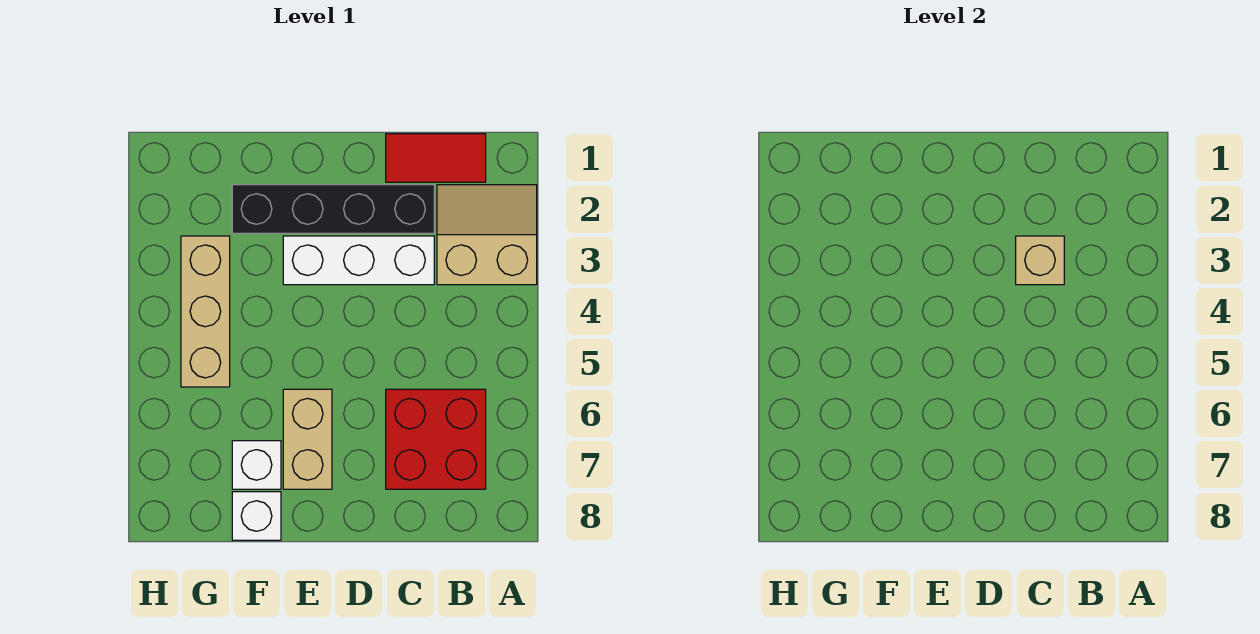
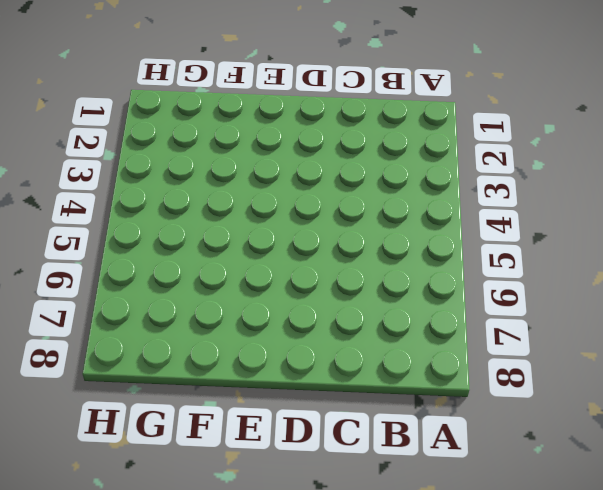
none -> tan slope A2:B3 level 1 top 3
none -> red tile B1:C1 level 1

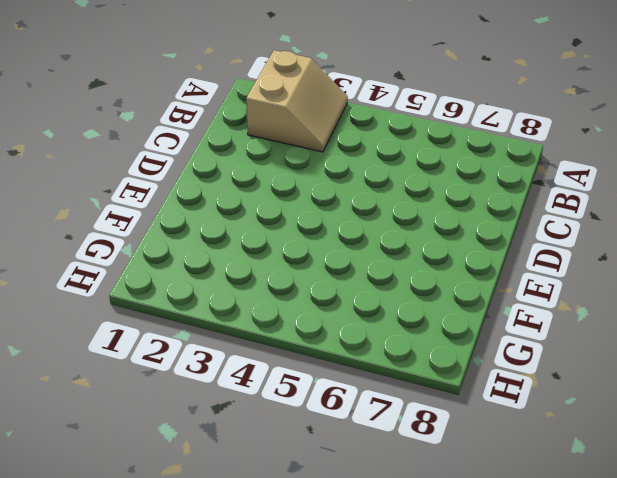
tan slope A2:B3 level 1 top 2 -> tan slope A2:B3 level 1 top 3
none -> red tile B1:C1 level 1
none -> red brick B6:C7 level 1

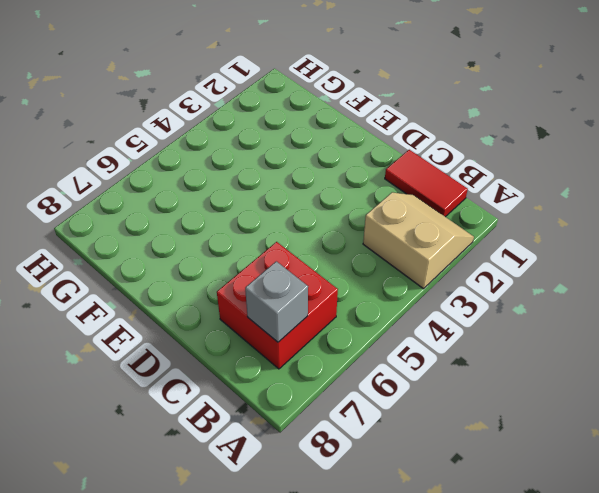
grey brick B7 level 2 -> none
none -> black brick C2:F2 level 1
none -> white brick C3:E3 level 1

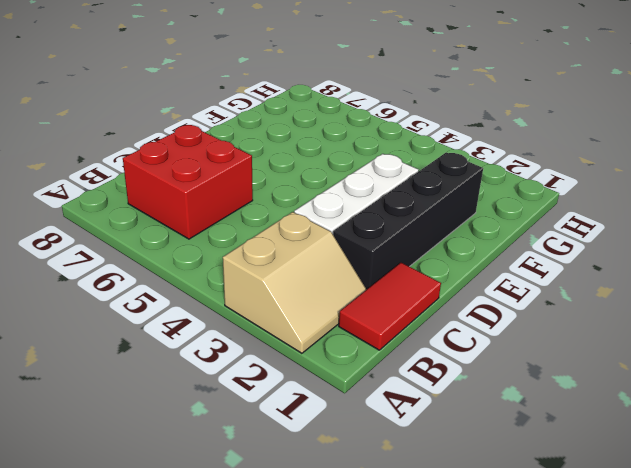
none -> tan brick E6:E7 level 1
none -> white brick F7 level 1

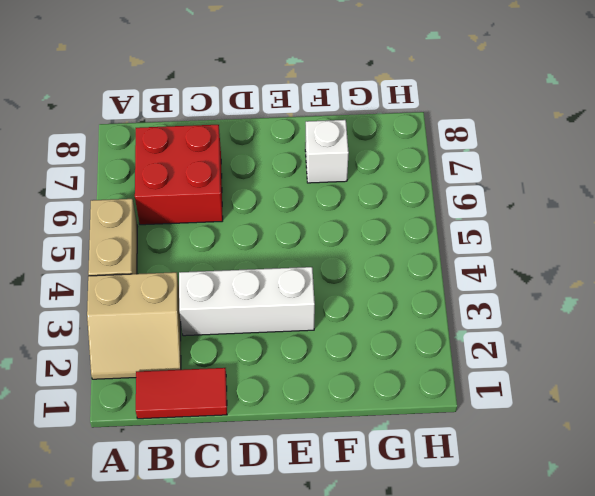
tan brick A4:A5 level 1 -> tan brick E6:E7 level 1
none -> black brick C2:F2 level 1
none -> white brick F8 level 1

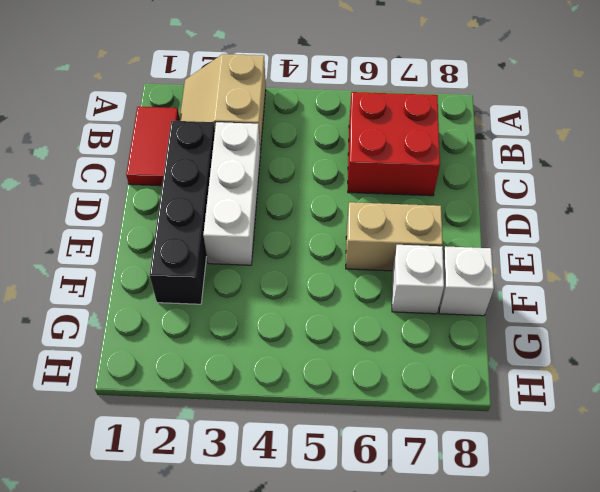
none -> tan brick G3:G5 level 1
none -> tan brick C3 level 2

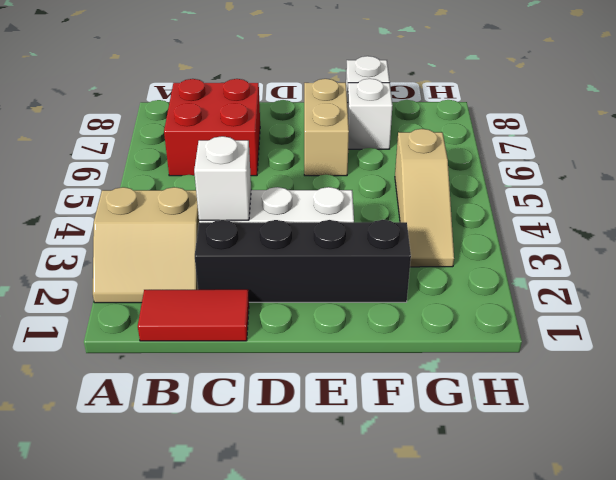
white brick C3 level 2 -> tan brick C3 level 2
tan slope G3:G5 level 1 top 5 -> tan brick G3:G5 level 1

